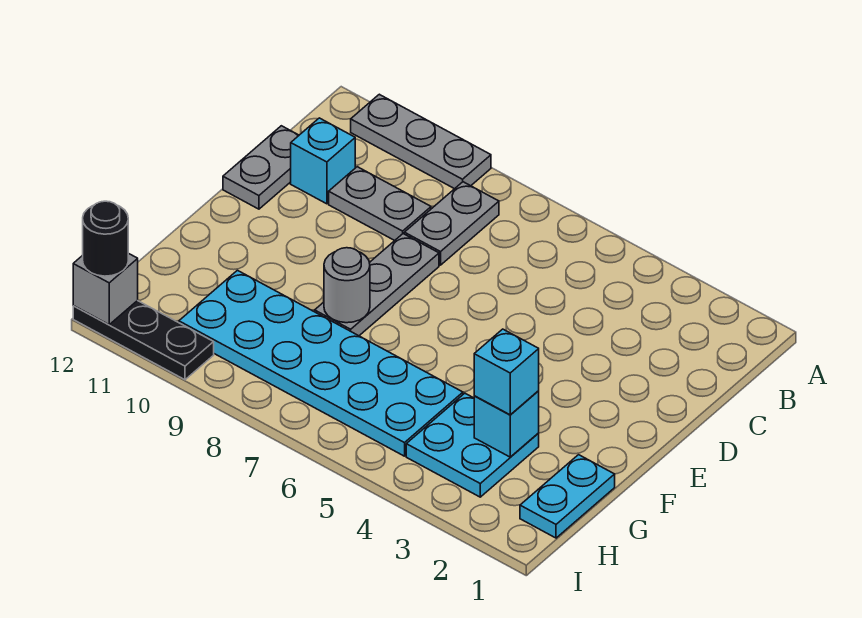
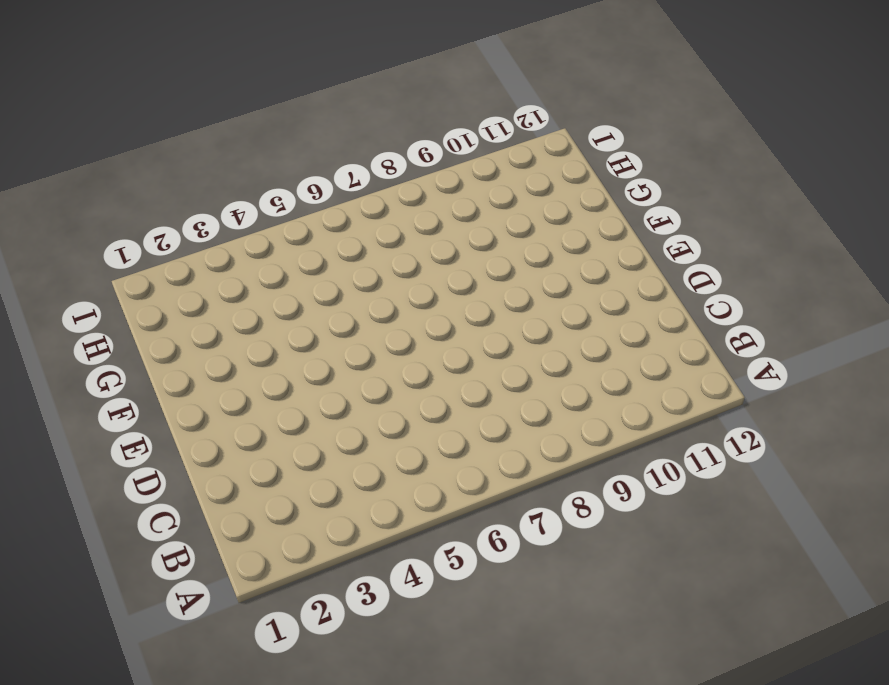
none -> grey plate A9:A11 level 1
none -> grey plate B8:C8 level 1
none -> grey plate C9:C10 level 1

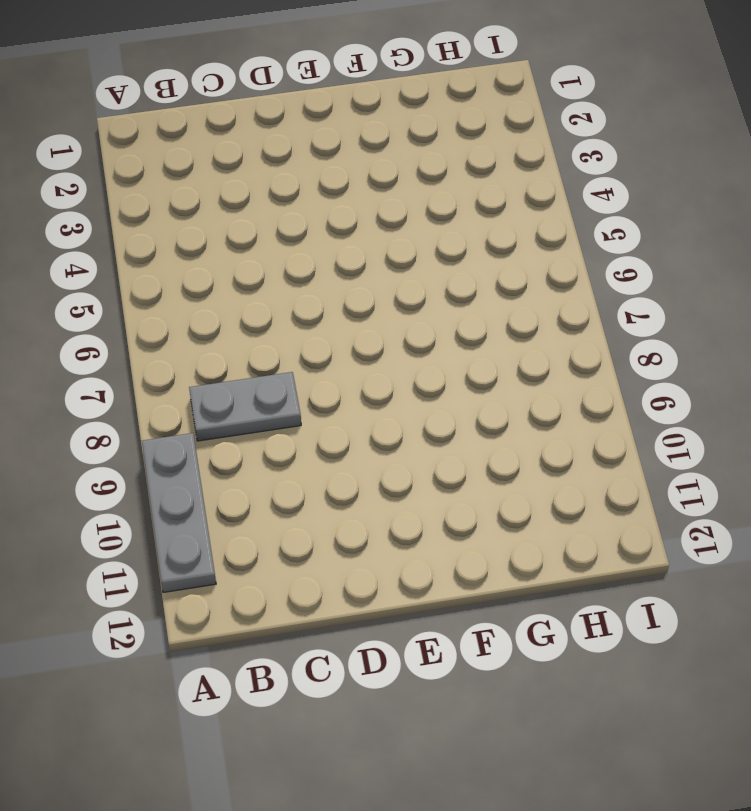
none -> grey plate C9:C10 level 1
none -> cyan brick C11 level 1
none -> grey plate C12:D12 level 1

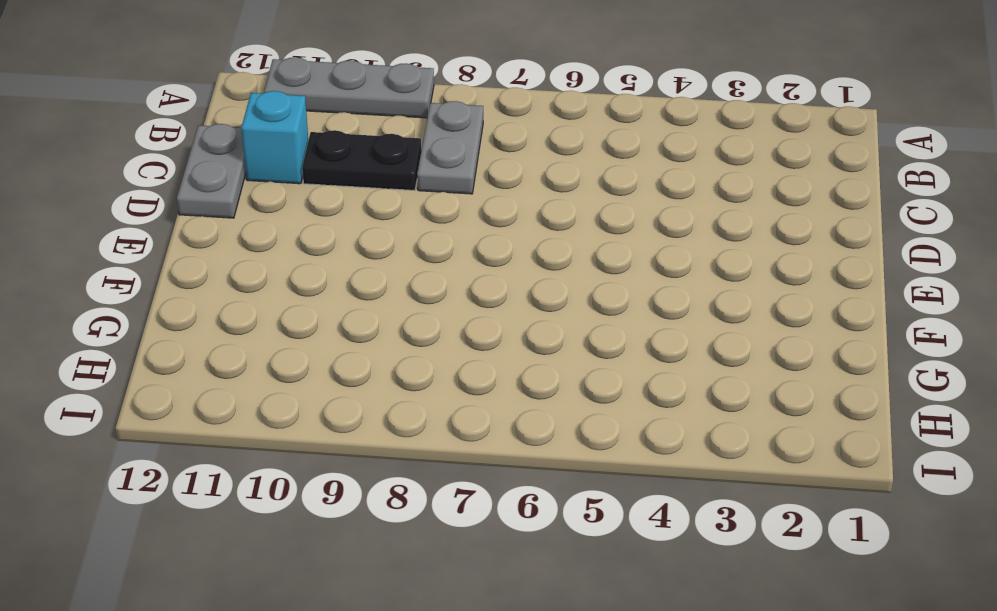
black plate C9:C10 level 1 -> grey plate C9:C10 level 1
none -> grey plate D8:F8 level 1
none -> cyan plate G1:H1 level 1
none -> cyan plate G3:H4 level 1

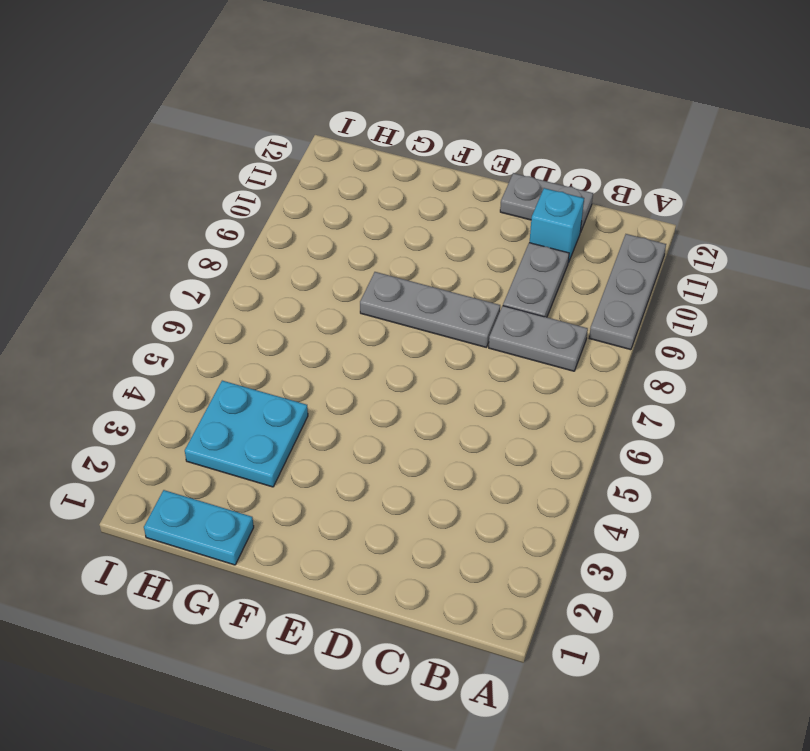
none -> cyan plate G5:H10 level 1
none -> black plate I10:I12 level 1
none -> grey round brick F8 level 2

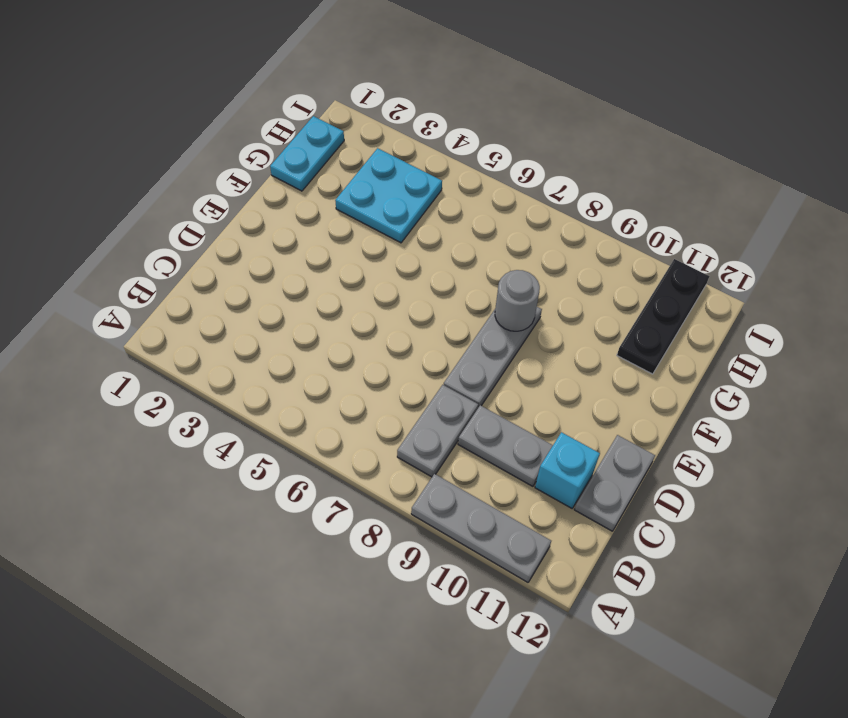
black plate G11:I11 level 1 -> black plate I10:I12 level 1
none -> cyan plate G5:H10 level 1
none -> cyan brick G3 level 2
none -> grey brick I12 level 2

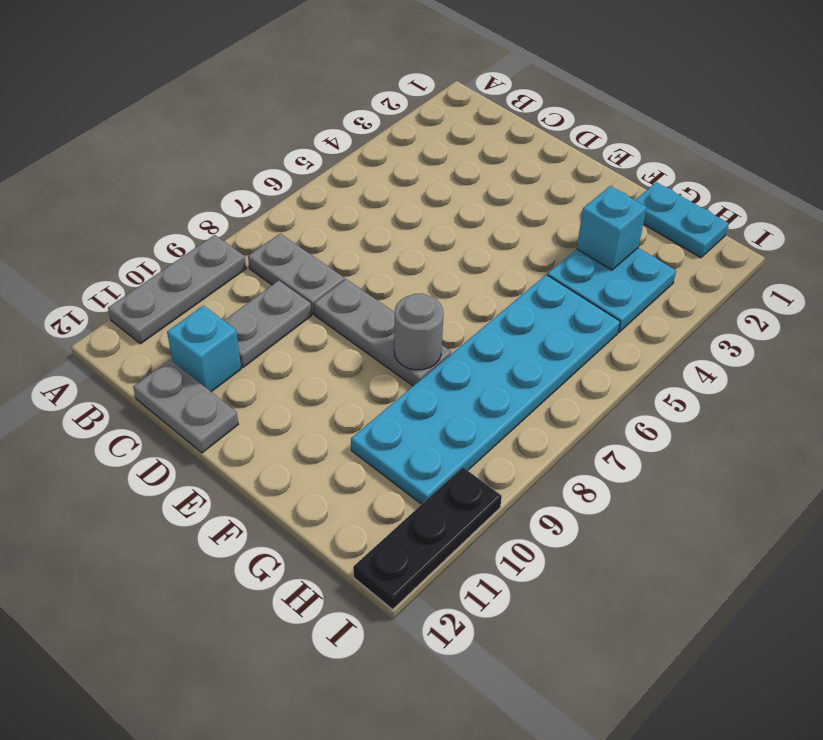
none -> grey brick I12 level 2
none -> cyan brick G3 level 3
none -> black round brick I12 level 3

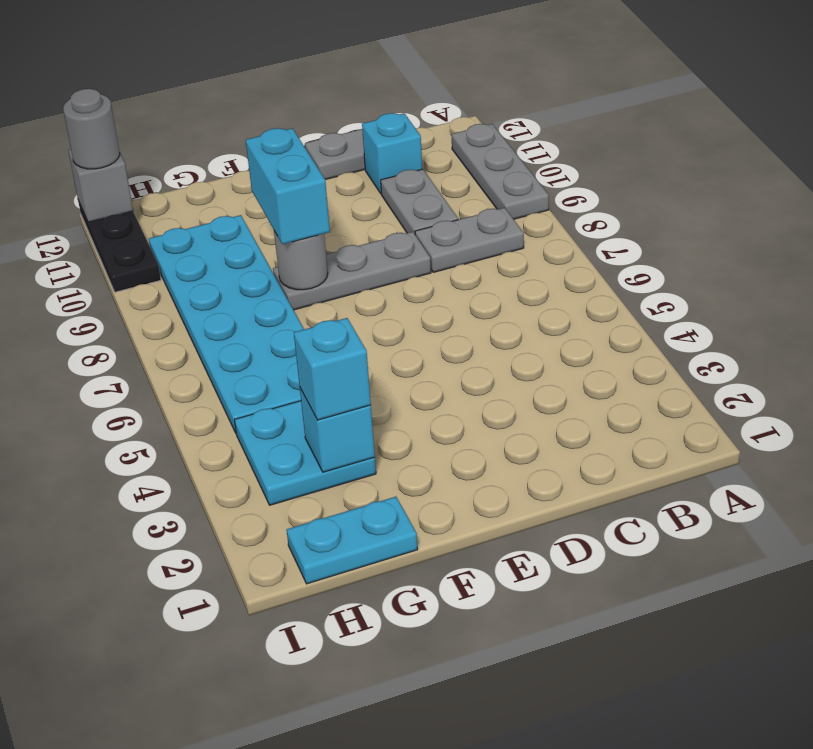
cyan brick F8:F9 level 3 -> none
grey round brick I12 level 3 -> black round brick I12 level 3

